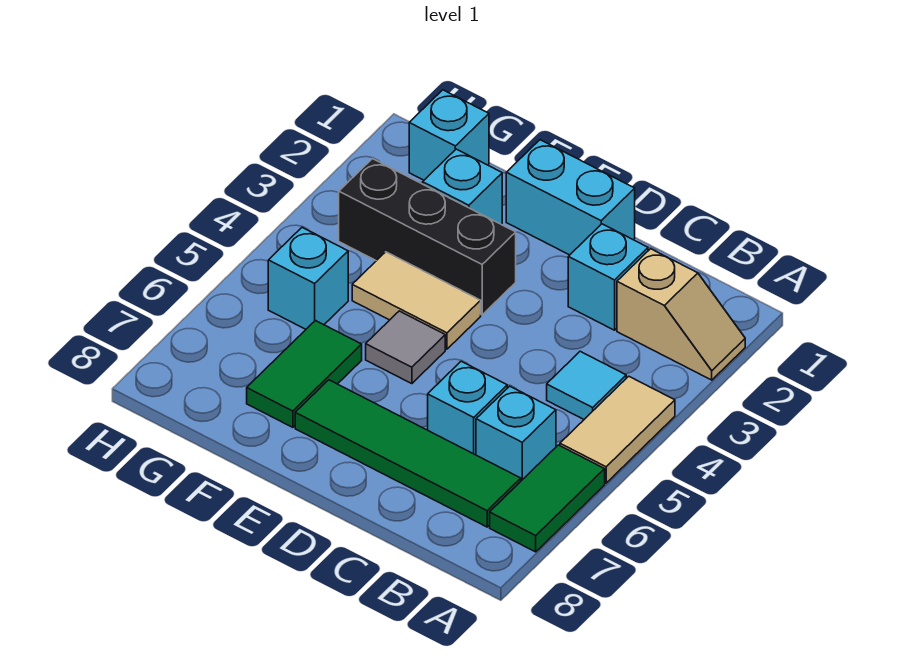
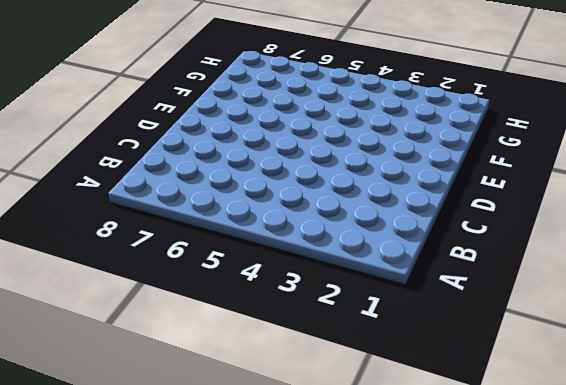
none -> tan slope A2:B2 level 1 top B
none -> tan tile A4:A5 level 1
none -> green tile A6:A7 level 1

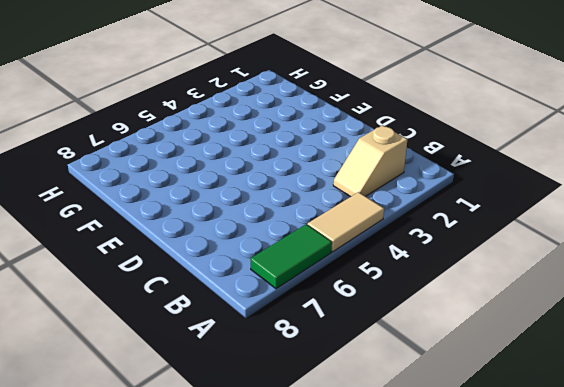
tan slope B2:B3 level 1 top 2 -> tan slope A2:B2 level 1 top B
none -> cyan tile B4 level 1
none -> cyan brick B6 level 1
none -> green tile B7:E7 level 1

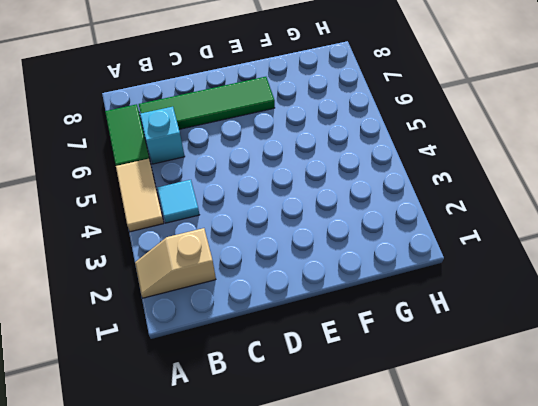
none -> cyan brick C2 level 1
none -> cyan brick C6 level 1
none -> cyan brick D1:E1 level 1

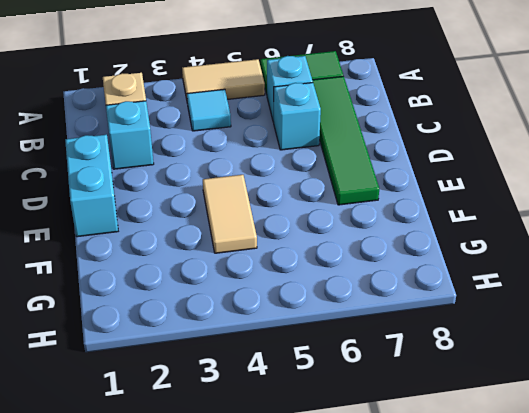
none -> black brick E3:G3 level 1
none -> grey tile E5 level 1
none -> cyan brick F2 level 1

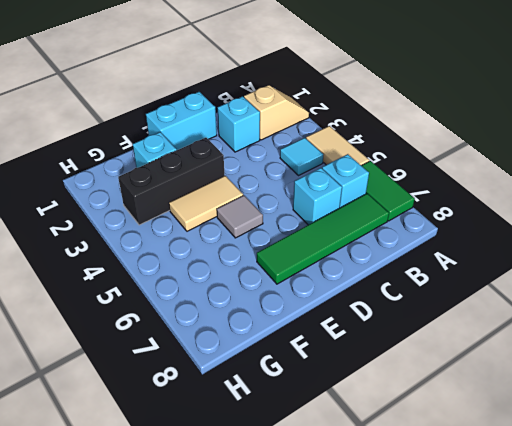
none -> green tile F6:F7 level 1
none -> cyan brick G1 level 1
none -> cyan brick G5 level 1

